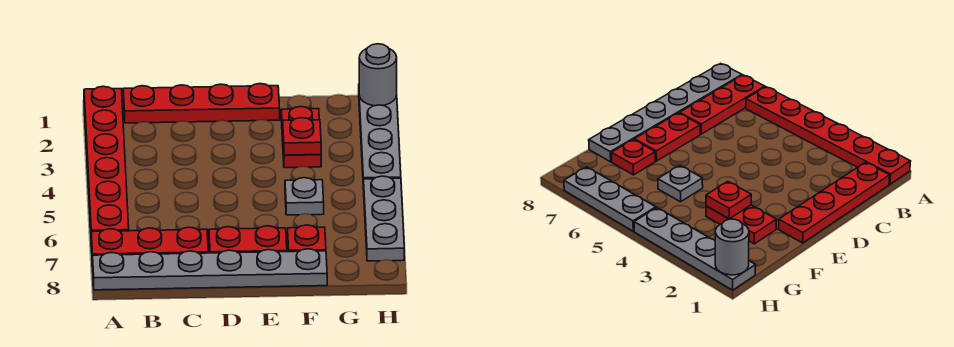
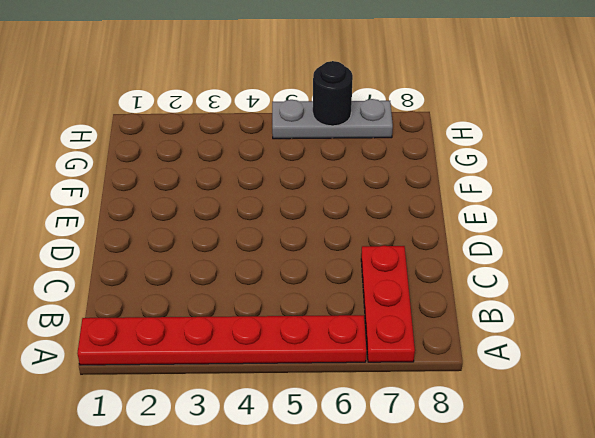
black round brick H6 level 2 -> none
none -> grey plate A8:F8 level 1
none -> red plate B1:E1 level 1
none -> red plate D7:E7 level 1

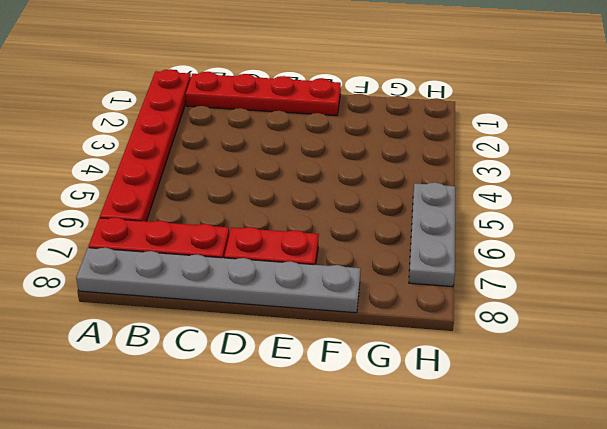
none -> red plate F2:F3 level 1
none -> grey plate F5 level 1
none -> red plate F7 level 1

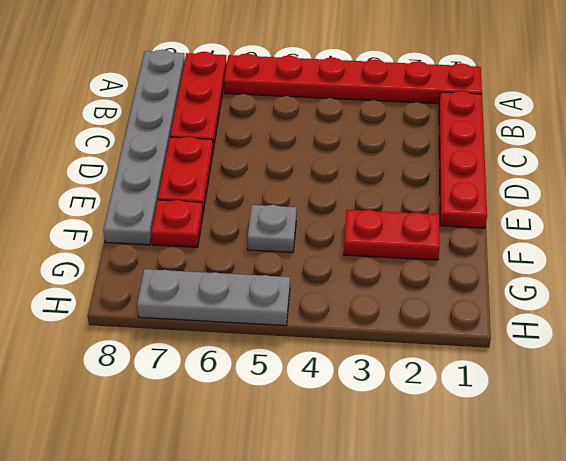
none -> grey plate H1:H4 level 1
none -> red plate F3 level 2
none -> grey round brick H1 level 2

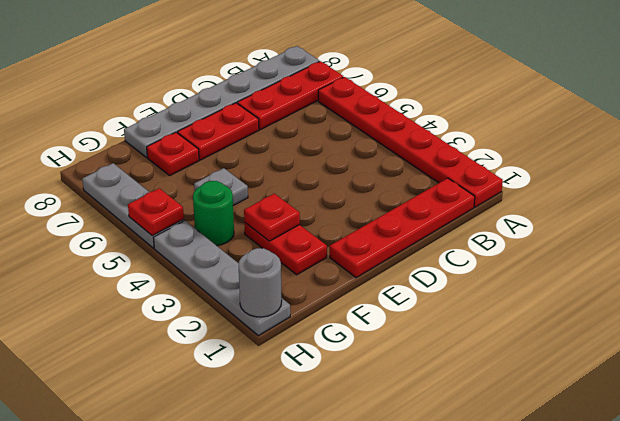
green round brick G4 level 1 -> none
red plate H5 level 2 -> none

